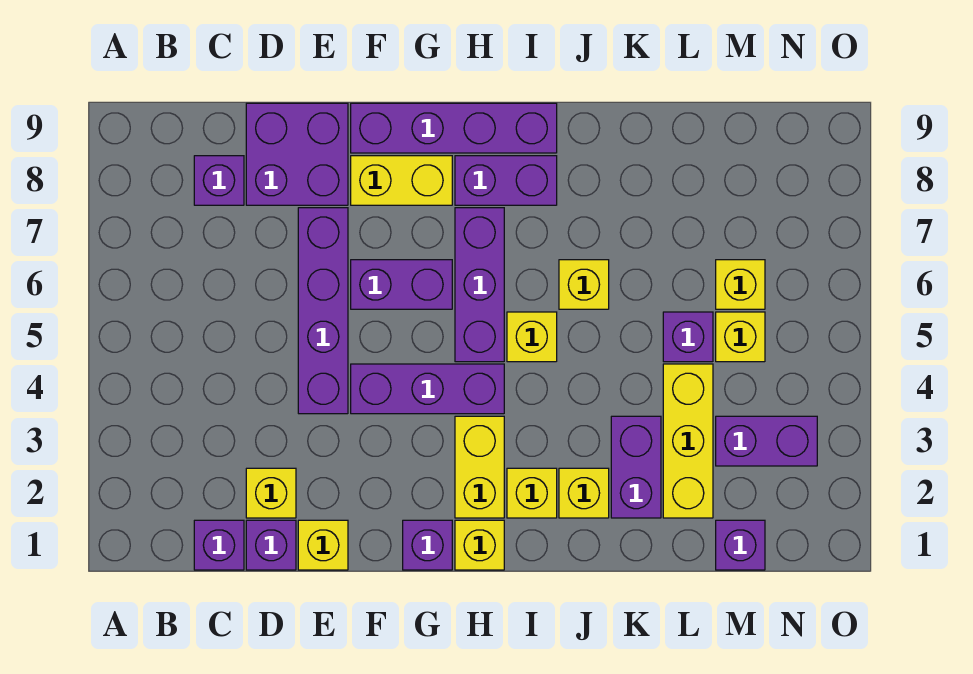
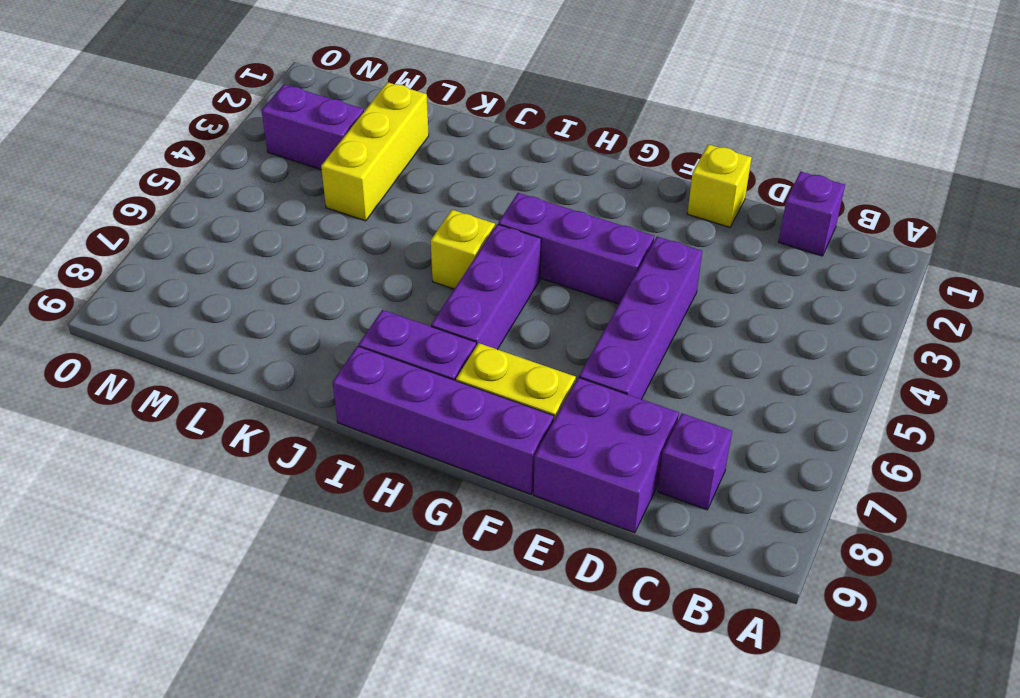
none -> purple brick D1 level 1
none -> yellow brick D2 level 1
none -> purple brick F6:G6 level 1

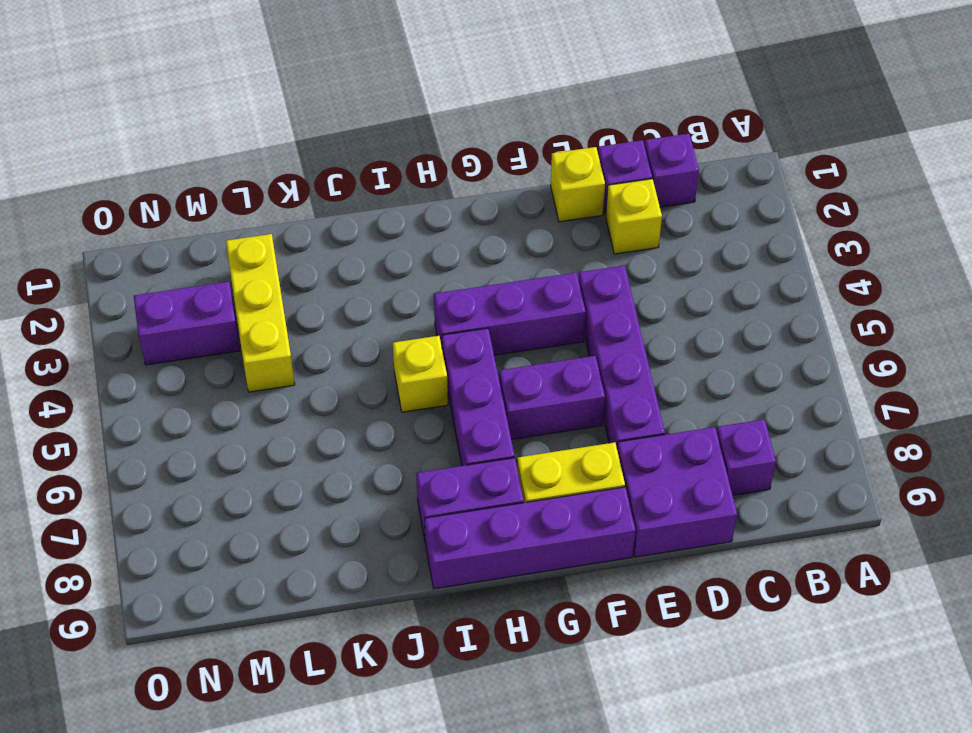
none -> purple brick G1 level 1
none -> yellow brick H1 level 1
none -> yellow brick H2:H3 level 1

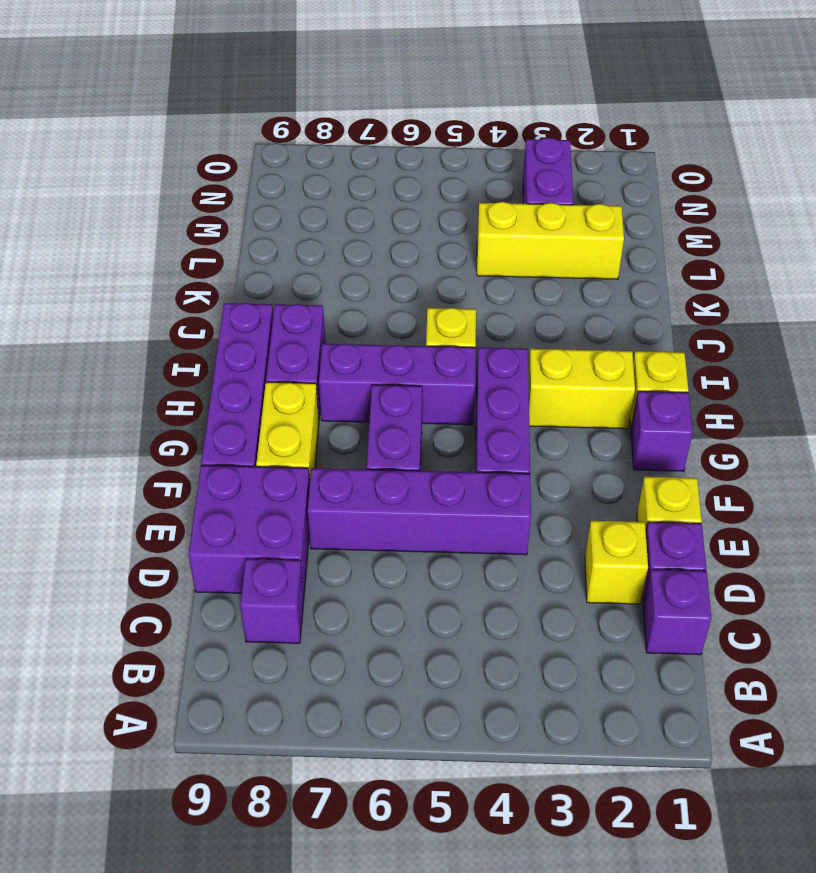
none -> yellow brick I2 level 1
none -> yellow brick J2 level 1
none -> yellow brick J6 level 1

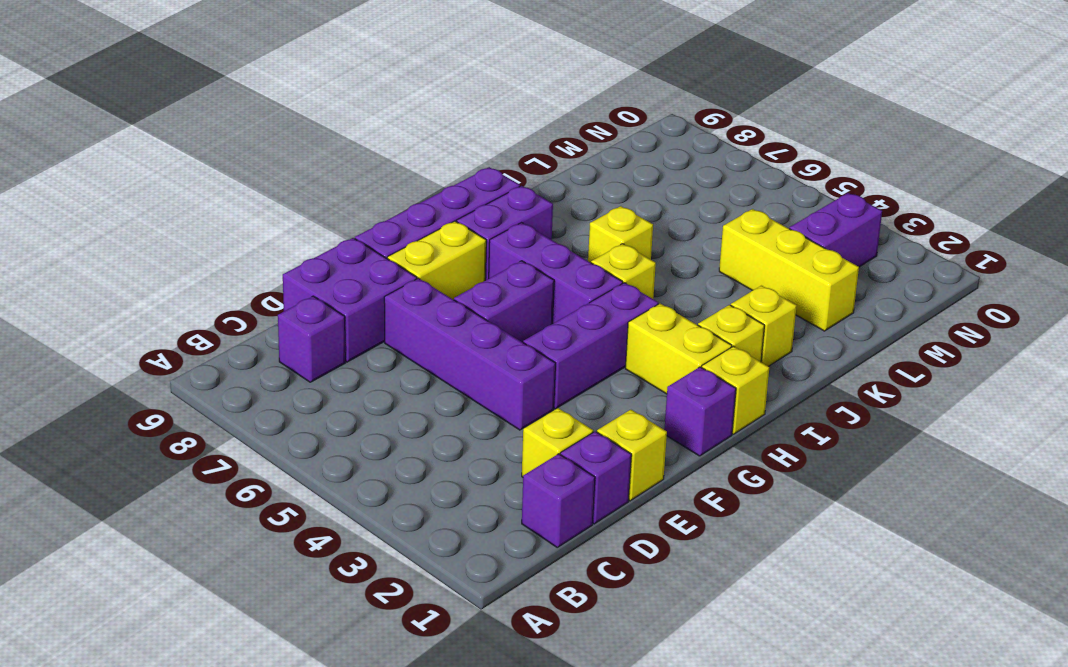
none -> purple brick K2:K3 level 1
none -> purple brick L5 level 1
none -> purple brick M1 level 1

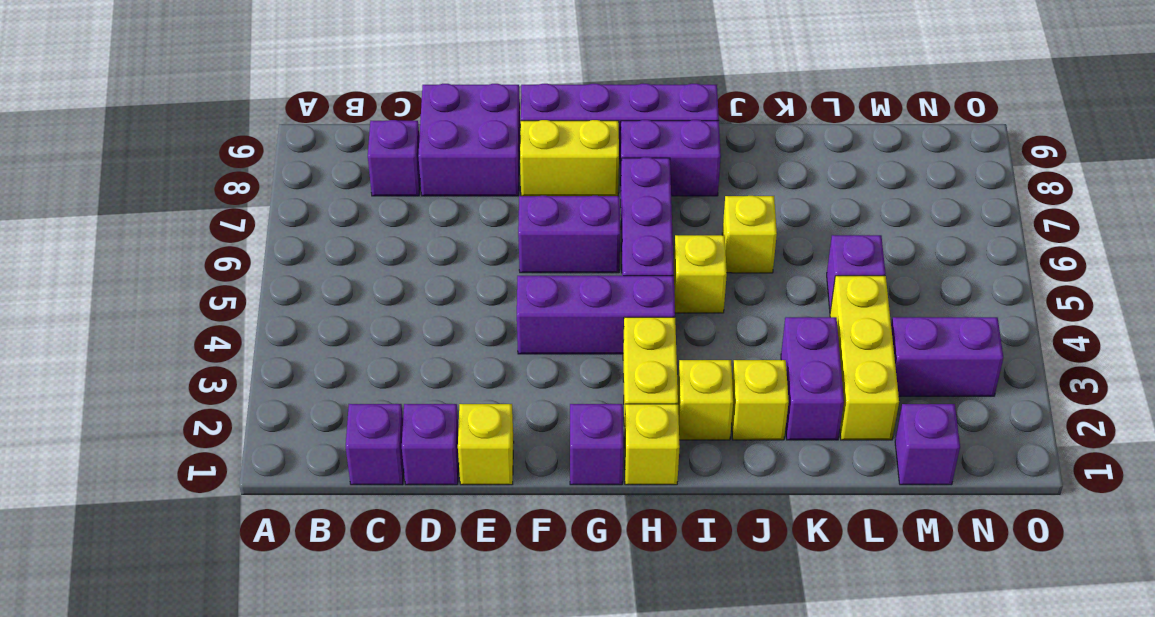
none -> yellow brick D2 level 1
none -> purple brick E4:E7 level 1
none -> yellow brick M5 level 1

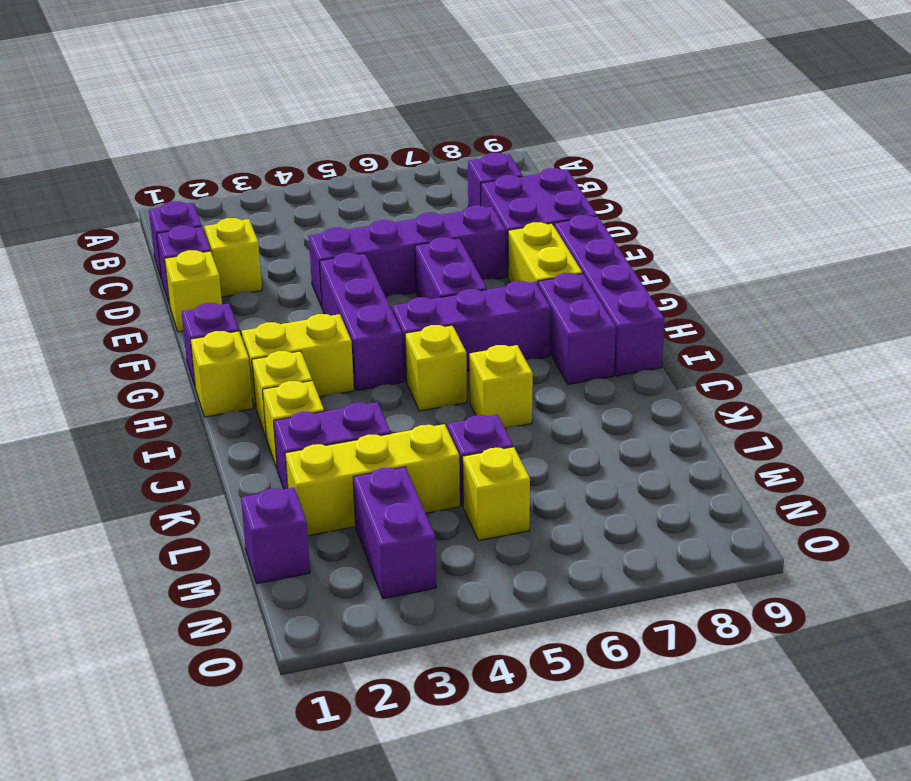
none -> yellow brick M6 level 1

